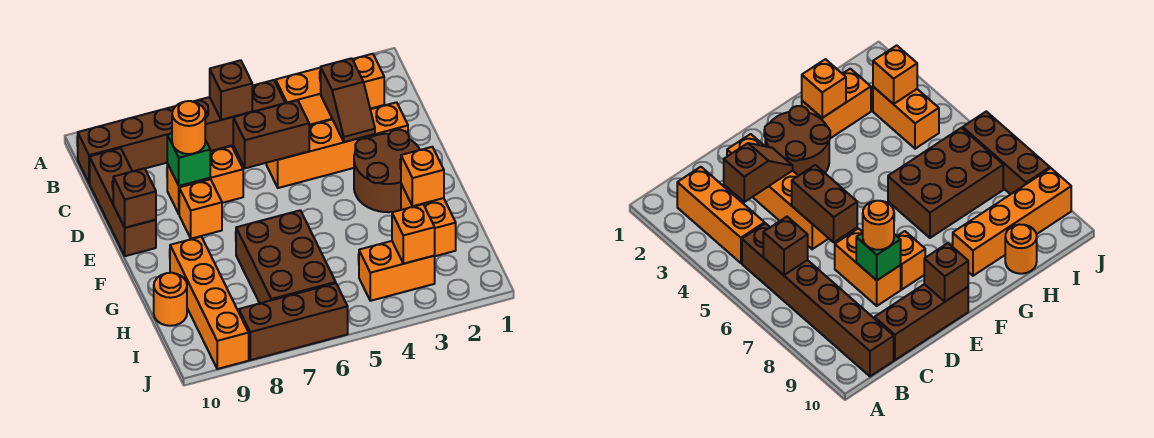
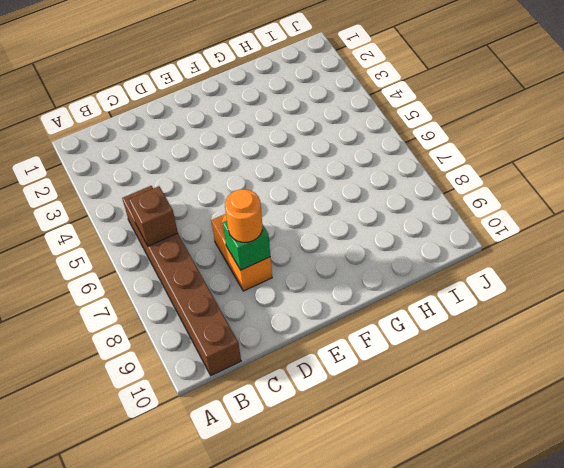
none -> orange brick B2:B4 level 1
none -> brown brick C10:E10 level 1
none -> orange brick D2:D5 level 1

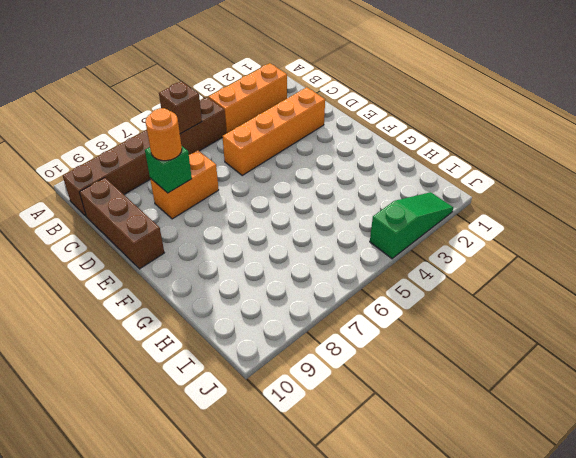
green slope J2:J4 level 1 top 4 -> none
none -> brown round brick E2:F3 level 1
none -> orange brick E8 level 1
none -> orange brick G2:H2 level 1

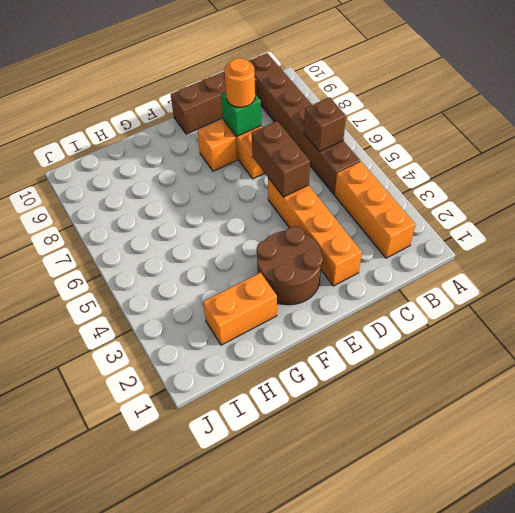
none -> brown brick G6:I7 level 1
none -> orange brick G9:J9 level 1
none -> orange round brick H10 level 1

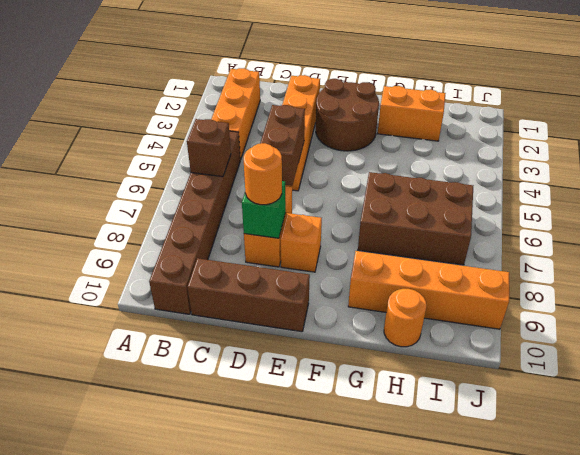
none -> orange brick I3:I4 level 1
none -> brown brick J6:J8 level 1
none -> brown slope C3:D3 level 2 top C

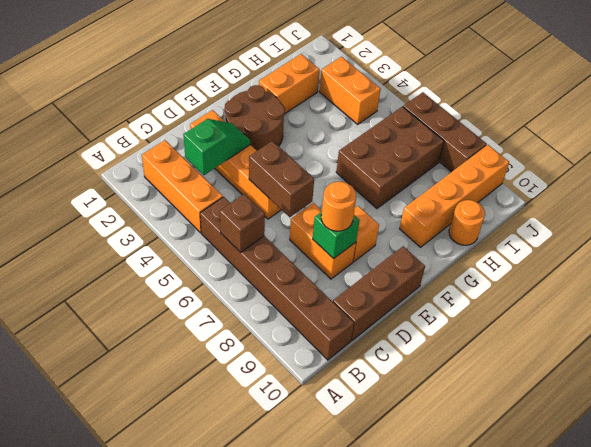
green slope C3:D3 level 2 top C -> brown slope C3:D3 level 2 top C
none -> brown brick E10 level 2
none -> orange brick G2 level 2
none -> orange brick I3 level 2

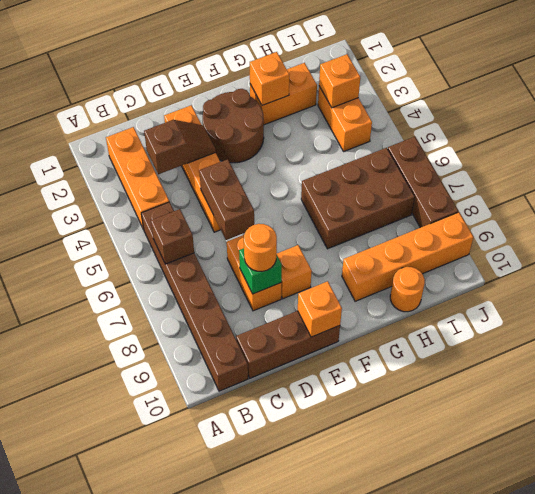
orange brick E10 level 2 -> brown brick E10 level 2

